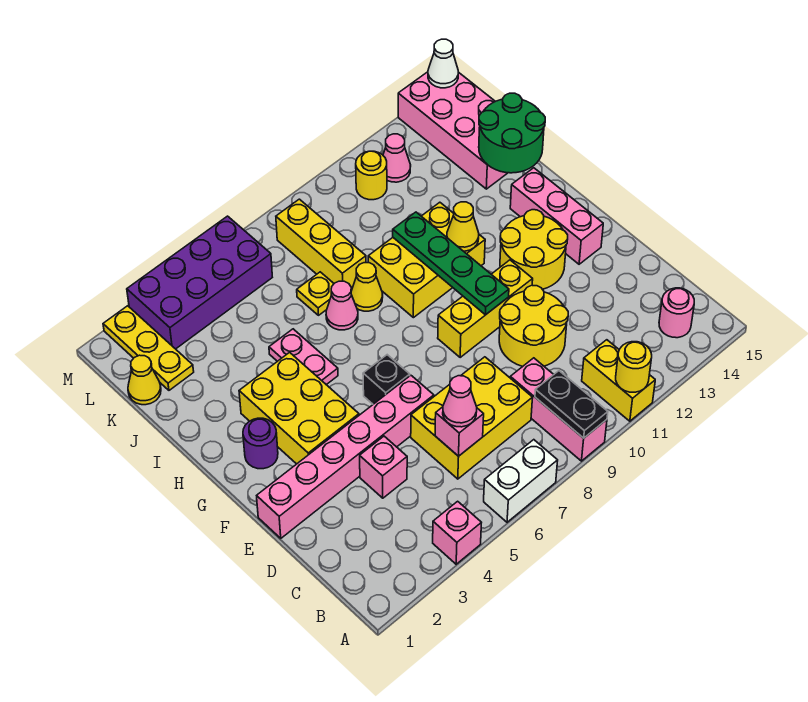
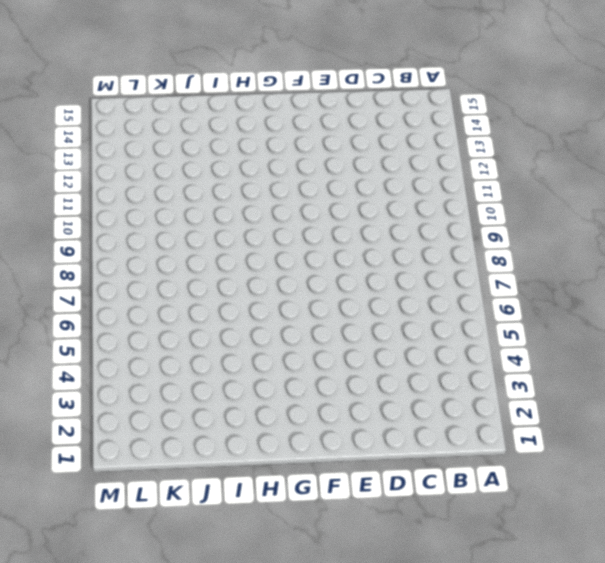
none -> pink brick A4 level 1
none -> white brick A6:A7 level 1
none -> pink brick A9:C9 level 1
none -> yellow brick A11:B11 level 1

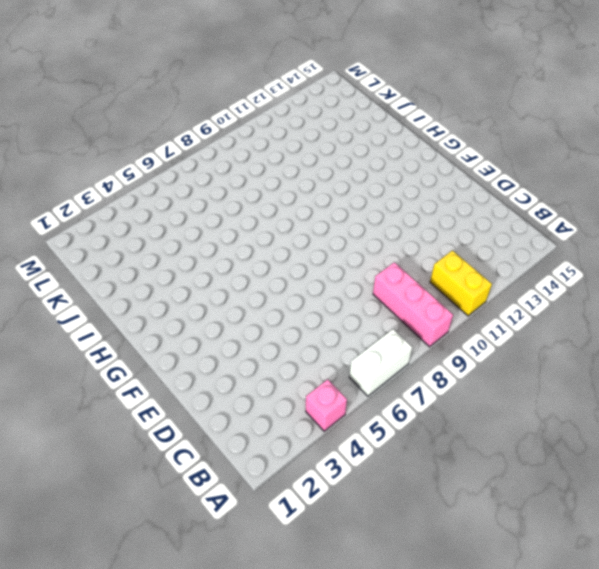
none -> pink round brick B14 level 1
none -> yellow brick C6:D8 level 1
none -> pink brick D4 level 1
none -> yellow round brick D10:E11 level 1

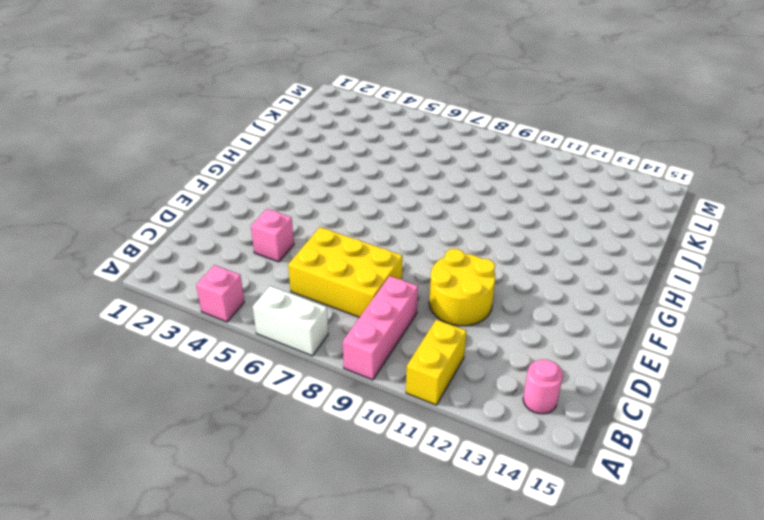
none -> pink brick E1:E6 level 1
none -> yellow brick F3:H4 level 1
none -> black brick F6 level 1
none -> yellow brick F9:F11 level 1

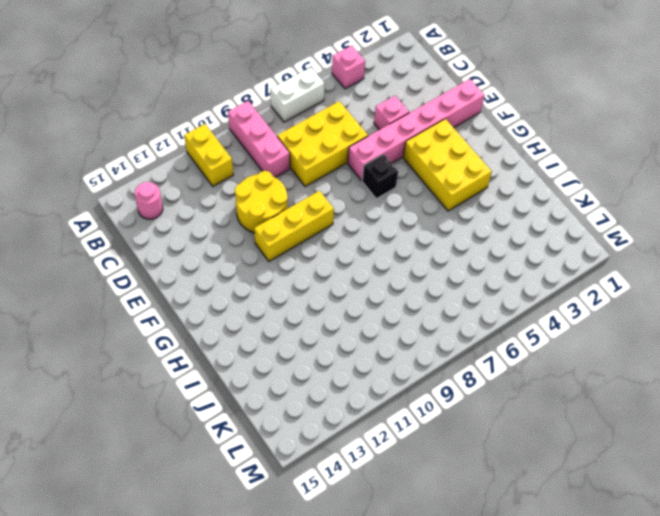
none -> yellow round brick F12:G13 level 1
none -> pink brick F14:H14 level 1
none -> purple round brick G2 level 1
none -> pink plate H5:I5 level 1

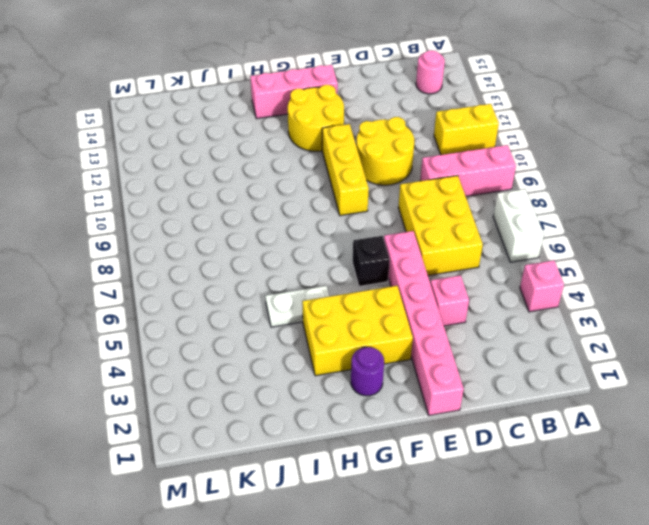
white plate H5:I5 level 1 -> pink plate H5:I5 level 1
none -> yellow brick H9:I11 level 1
none -> pink cone I7 level 1
none -> yellow cone I8 level 1
none -> yellow plate J7 level 1

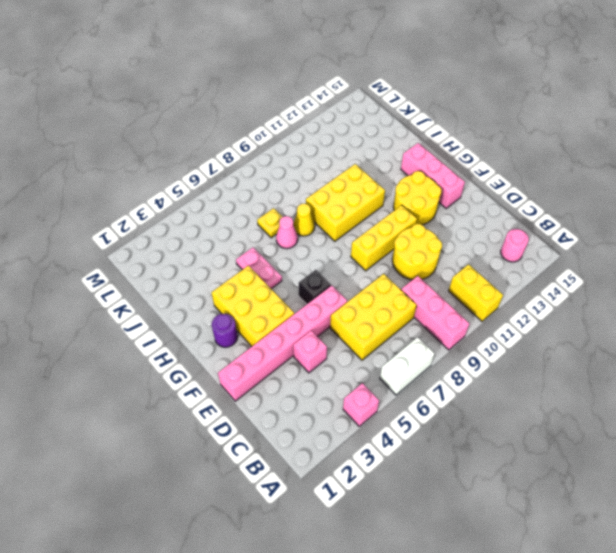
none -> yellow brick J8:L8 level 1
none -> pink brick J14:M15 level 1
none -> yellow cone K1 level 1
none -> yellow plate K2:M2 level 1

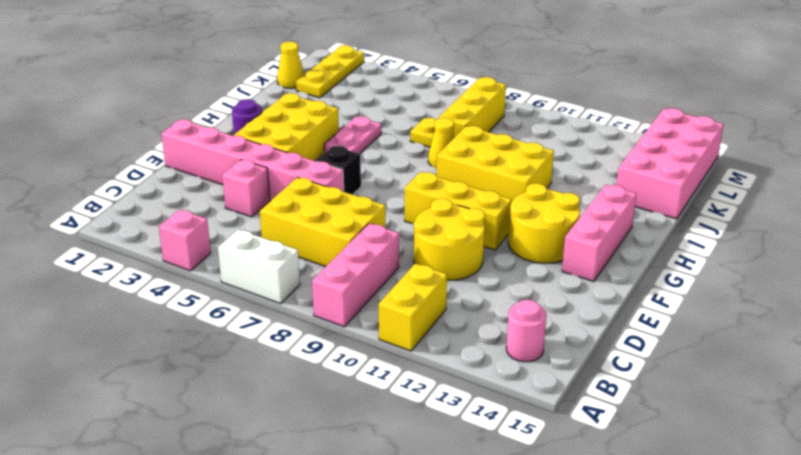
none -> pink cone I7 level 1
none -> purple brick L3:M6 level 1
none -> yellow round brick L11 level 1
none -> pink cone L12 level 1

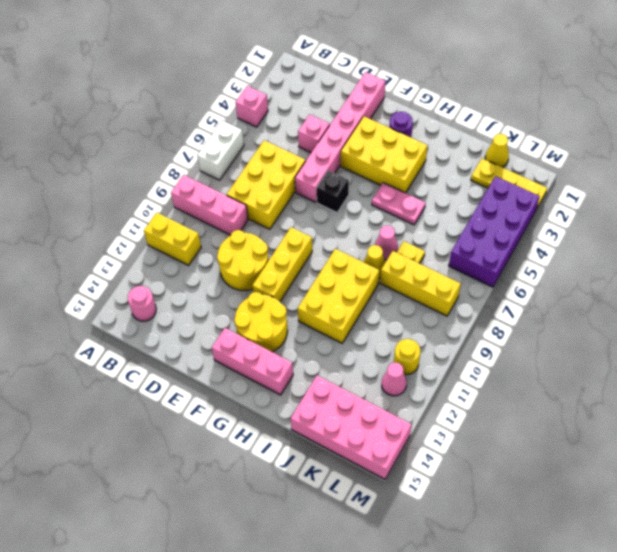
none -> black plate A9:B9 level 2
none -> yellow round brick A11 level 2
none -> pink brick C6 level 2
none -> green plate F10:I10 level 2

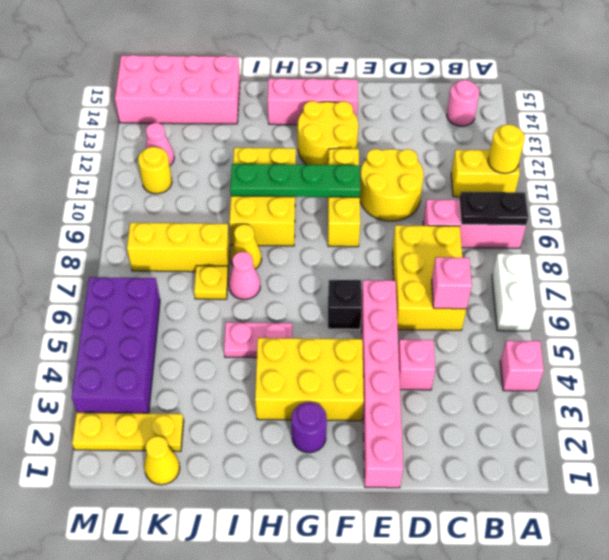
none -> yellow cone H11 level 2
none -> green round brick I14:J15 level 2
none -> white cone M15 level 2
none -> pink cone C6 level 3

